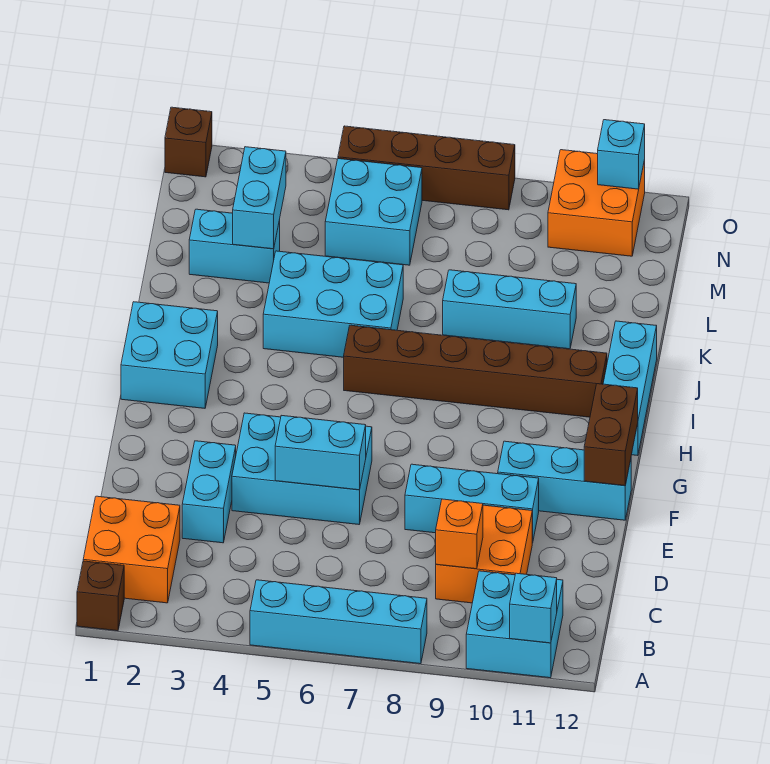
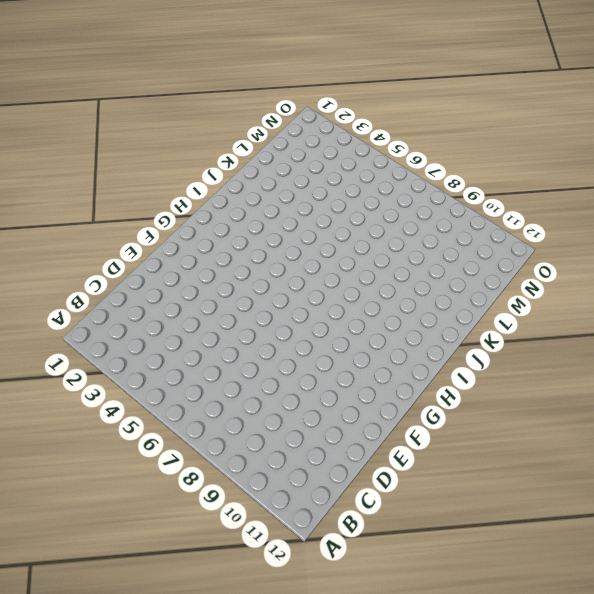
none -> brown brick A1 level 1
none -> cyan brick A5:A8 level 1
none -> cyan brick A10:B11 level 1

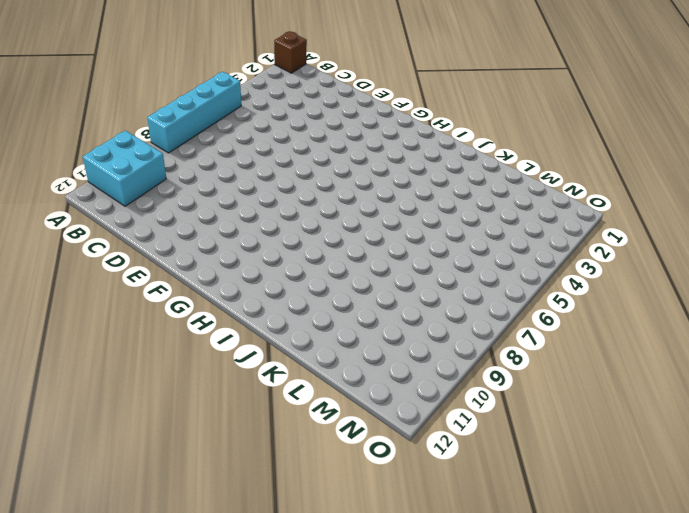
none -> orange brick B1:C2 level 1
none -> orange brick C9:D10 level 1
none -> cyan brick D3:E3 level 1

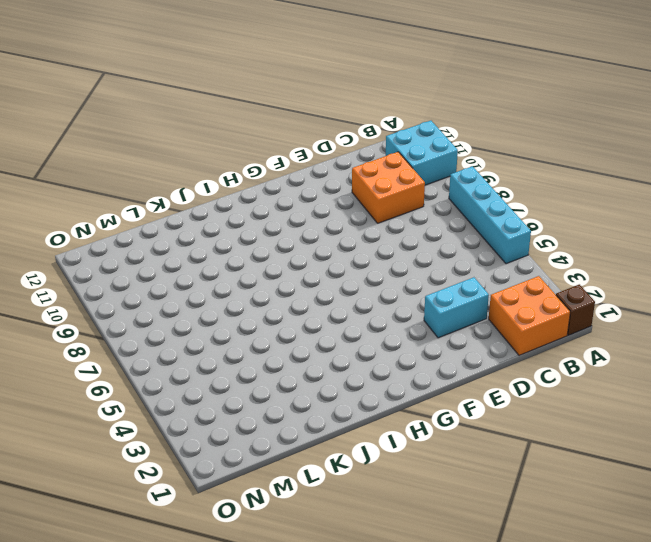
none -> cyan brick E4:F6 level 1
none -> cyan brick E8:E10 level 1
none -> cyan brick F10:F12 level 1

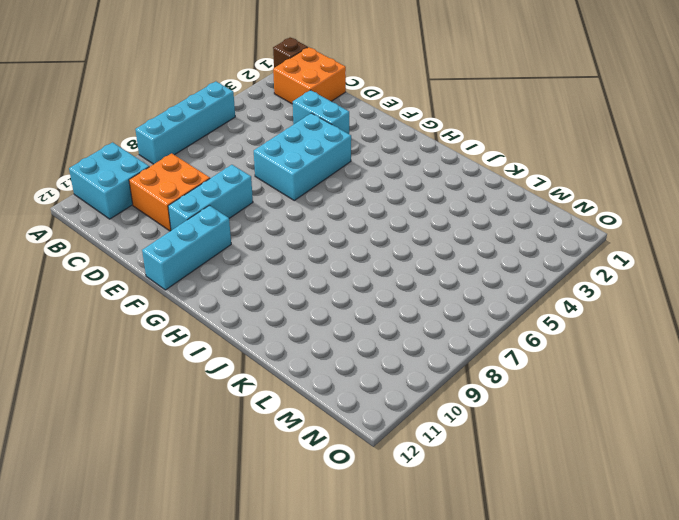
none -> cyan brick H1:I2 level 1
none -> cyan brick H12:J12 level 1
none -> brown brick I6:I11 level 1

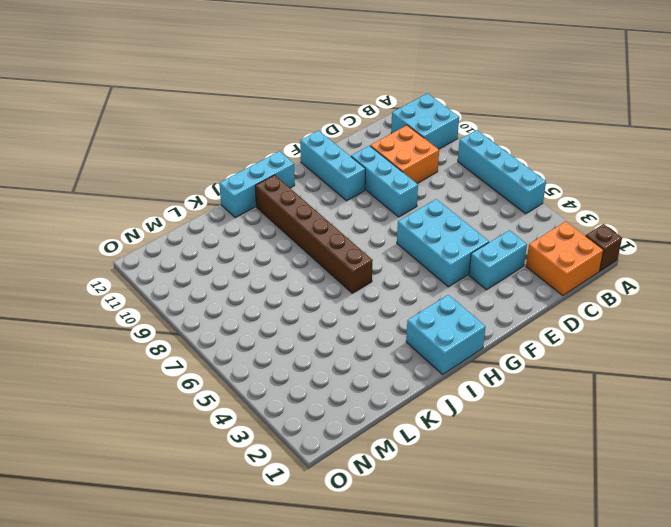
none -> cyan brick J4:K6 level 1
none -> cyan brick K8:K10 level 1
none -> cyan brick L2:L3 level 1

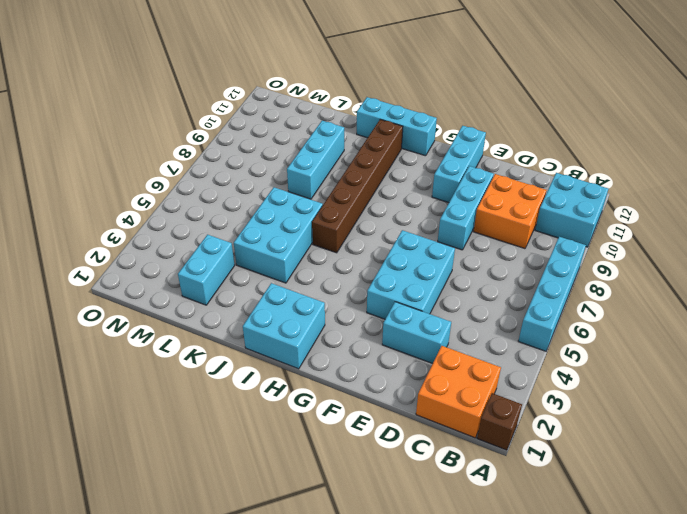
none -> cyan brick M5:N6 level 1
none -> orange brick N10:O11 level 1
none -> brown brick O1 level 1

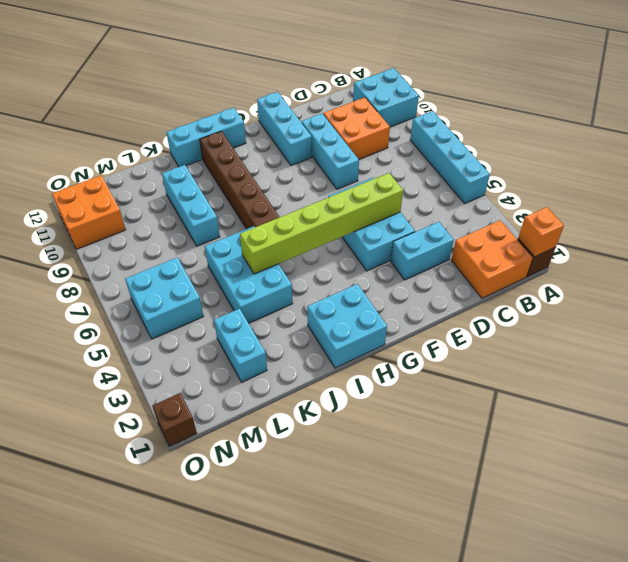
orange brick A1 level 2 -> orange brick C9 level 2
lime brick E5:J5 level 2 -> cyan brick E5:E6 level 2
none -> brown brick O5:O8 level 1
none -> cyan brick A11 level 2
none -> brown brick F12:G12 level 2

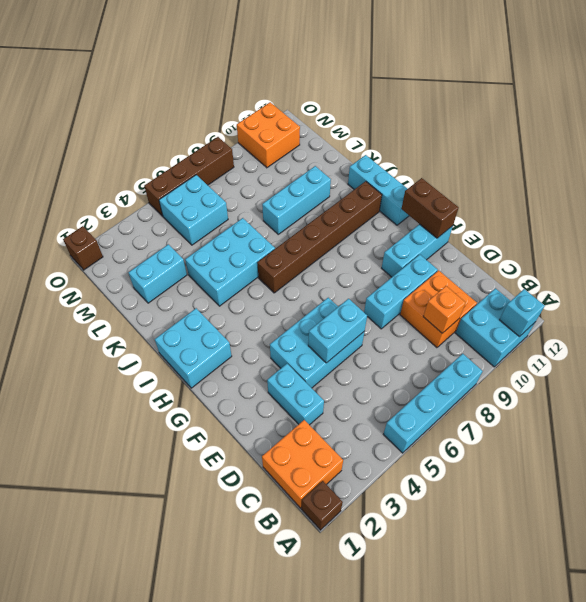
none -> cyan brick L3:M3 level 2
none -> cyan brick O11 level 2

